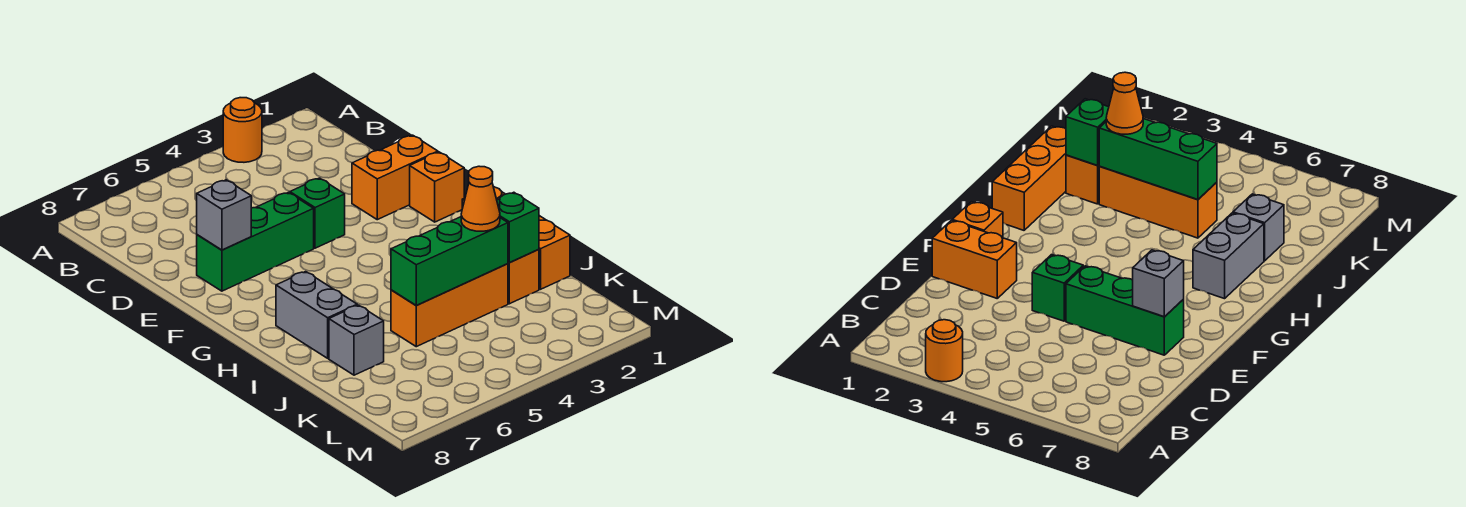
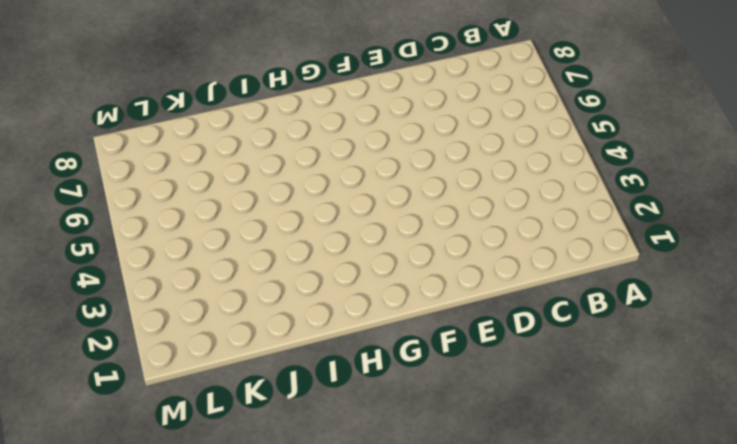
none -> orange round brick A3 level 1
none -> orange brick E1:E2 level 1
none -> green brick E4 level 1

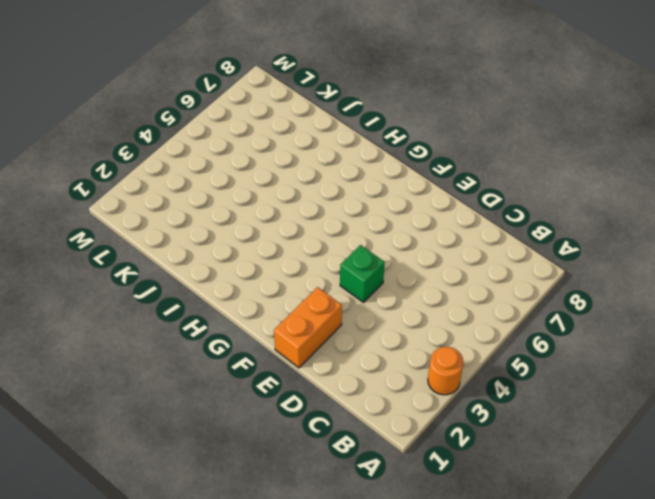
none -> green brick E5:E7 level 1
none -> orange brick F1 level 1
none -> orange brick H1:J1 level 1

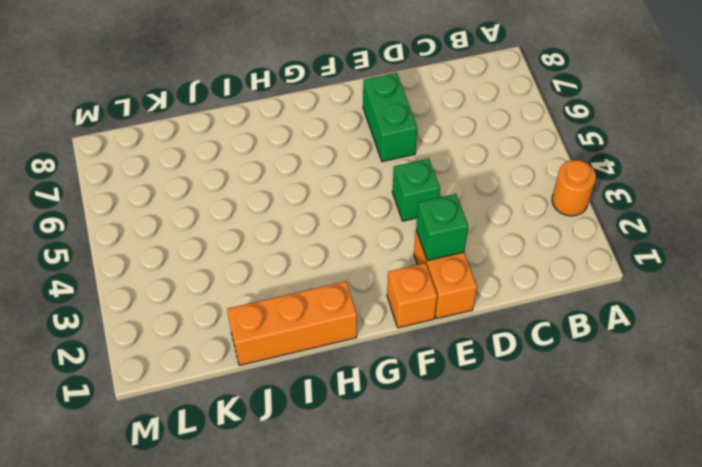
green brick E2 level 2 -> green brick J2 level 2
green brick E6:E7 level 1 -> green brick E5:E7 level 1
none -> grey brick H7:I7 level 1
none -> orange brick J2 level 1
none -> orange brick J3:J5 level 1

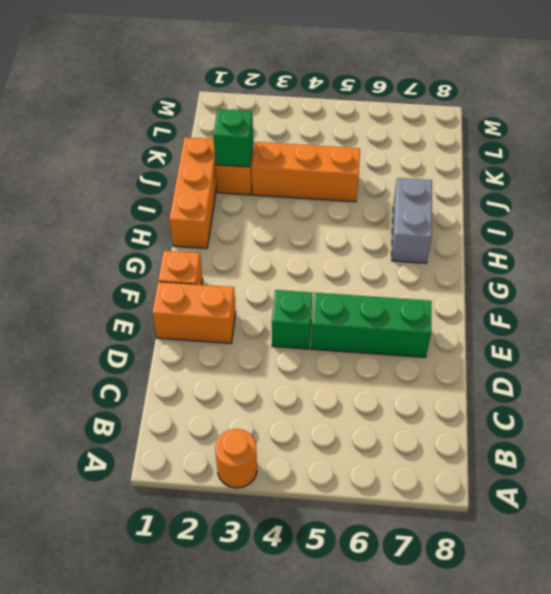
none -> grey brick J7 level 1
none -> grey brick E7 level 2
none -> green brick J3:J5 level 2

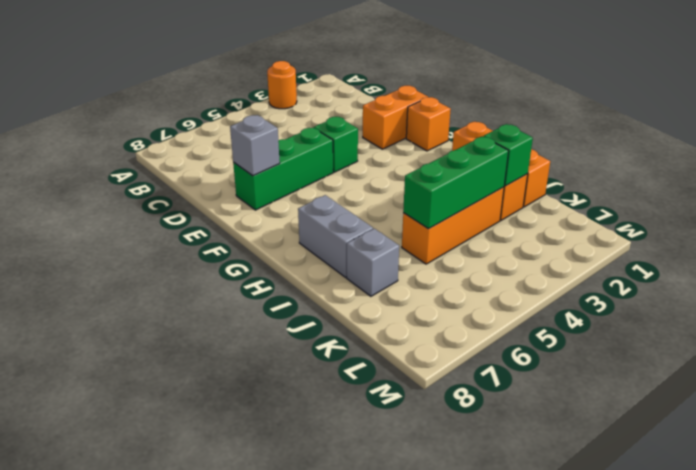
none -> orange cone J3 level 3

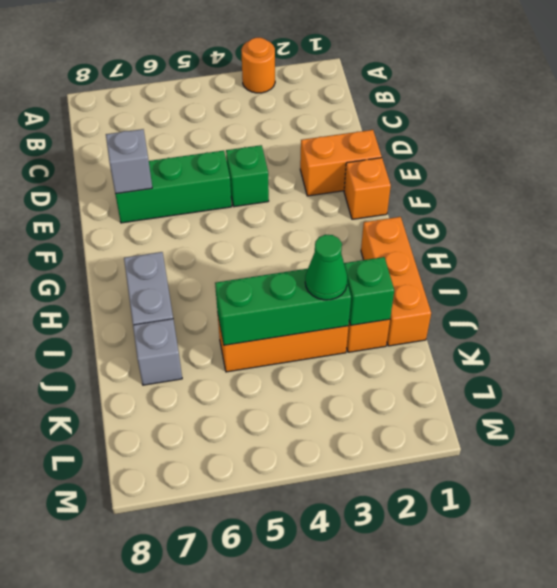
green cone J3 level 3 -> orange cone J3 level 3

